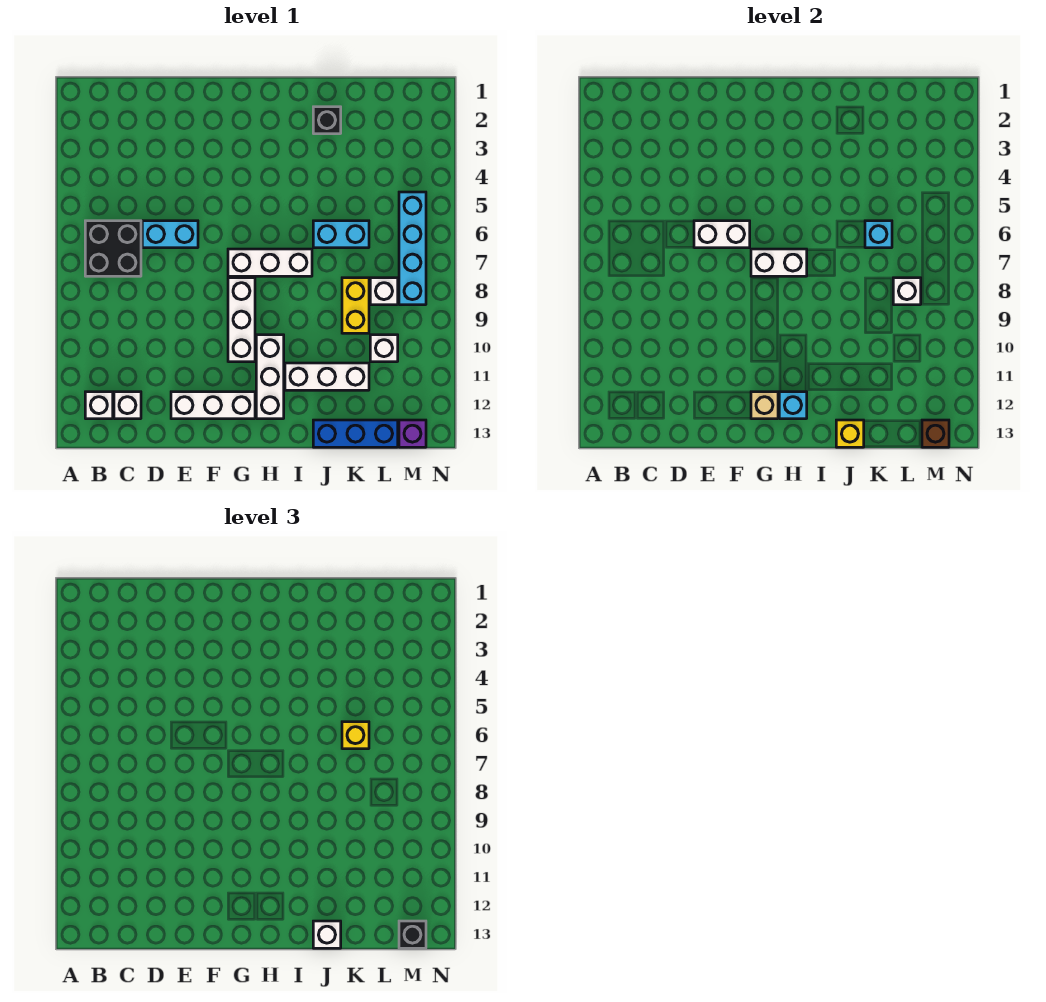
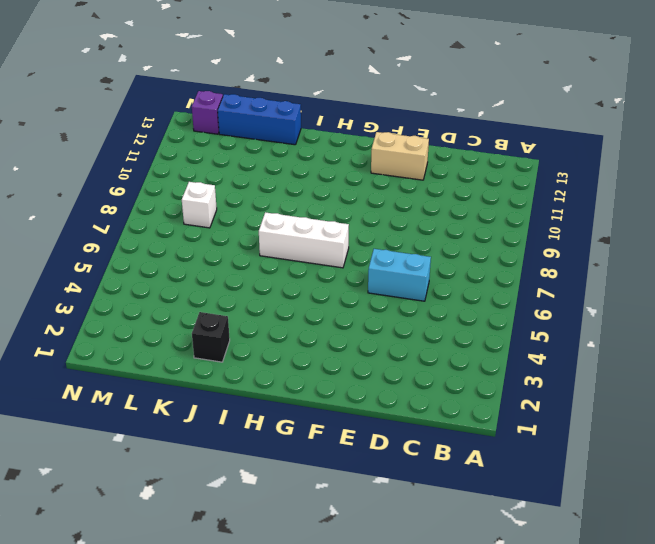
tan brick E12:F12 level 1 -> white brick E12:G12 level 1
none -> black brick B6:C7 level 1
none -> white brick B12 level 1
none -> white brick C12 level 1

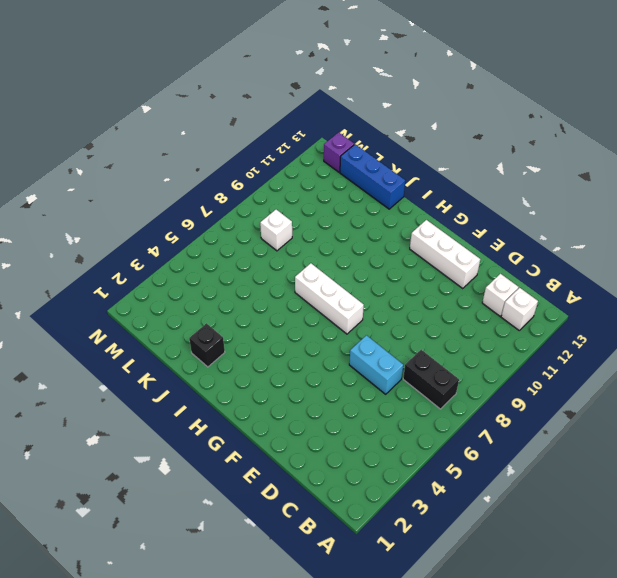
black brick B7:C7 level 1 -> black brick B6:C7 level 1
none -> white brick G8:G10 level 1
none -> white brick H10:H12 level 1
none -> white brick I11:K11 level 1

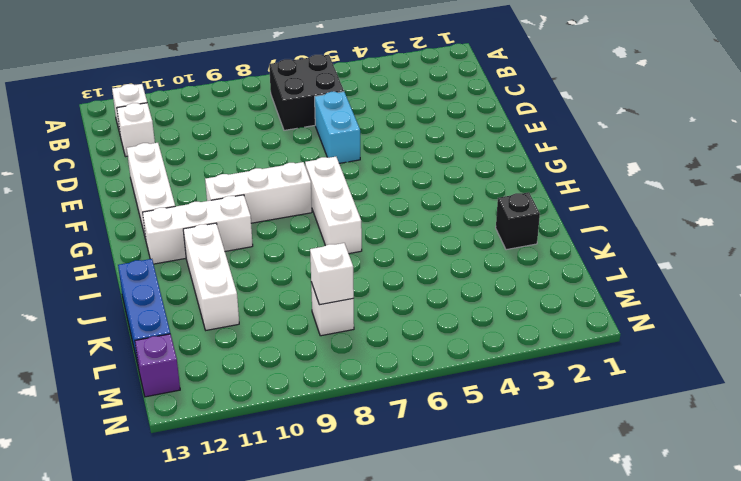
none -> cyan brick J6:K6 level 1
none -> yellow brick K8:K9 level 1
none -> white brick L10 level 1

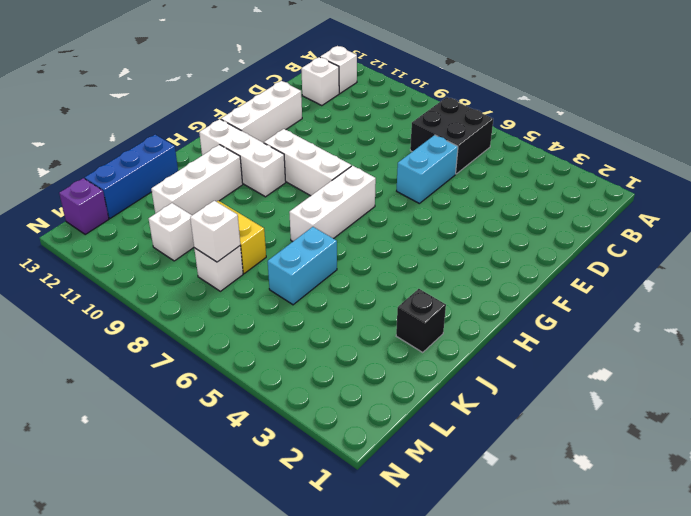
none -> cyan brick M5:M8 level 1
none -> white brick E6:F6 level 2
none -> white brick G7:H7 level 2

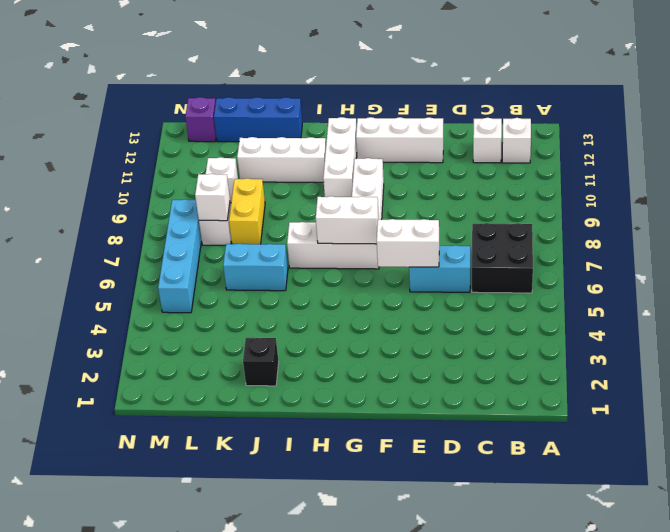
none -> tan brick G12 level 2
none -> cyan brick H12 level 2
none -> yellow brick J13 level 2

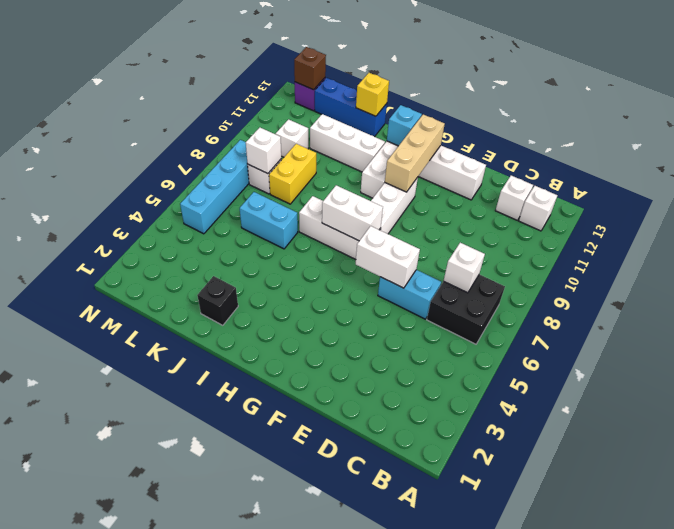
white brick C7 level 2 -> white brick J13 level 3
tan brick G10:G12 level 2 -> tan brick G12 level 2
none -> cyan brick K6 level 2
none -> yellow brick K6 level 3
none -> black brick M13 level 3

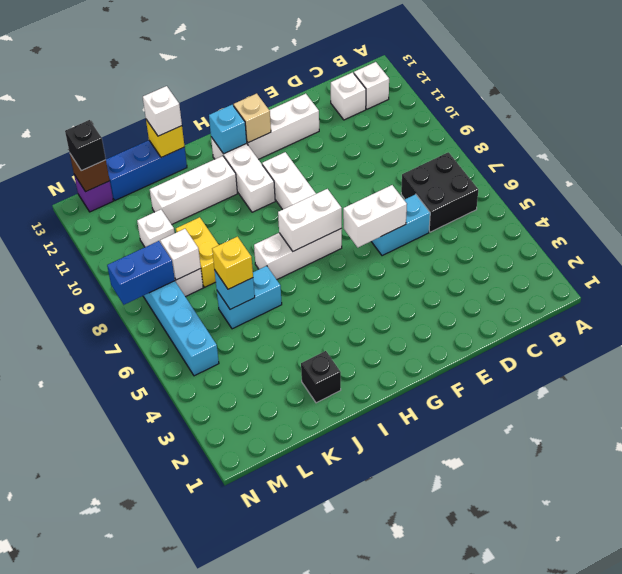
blue brick M8:N8 level 2 -> none

